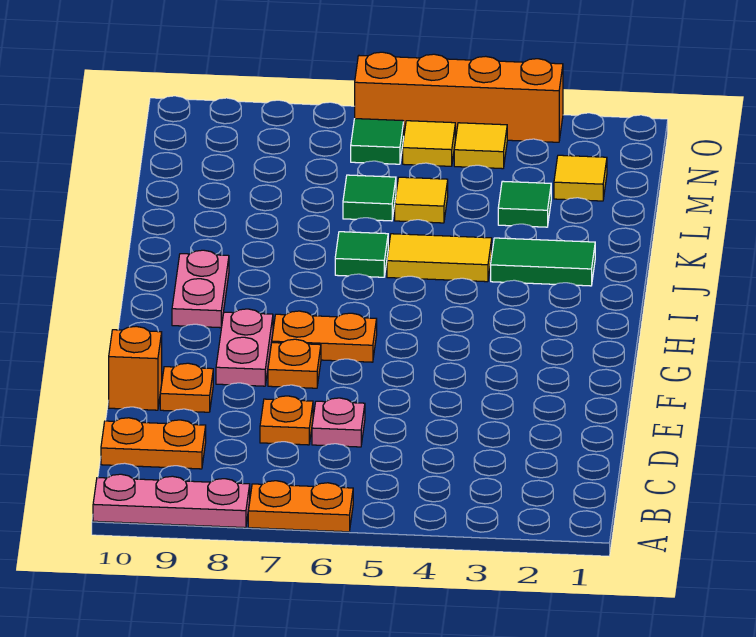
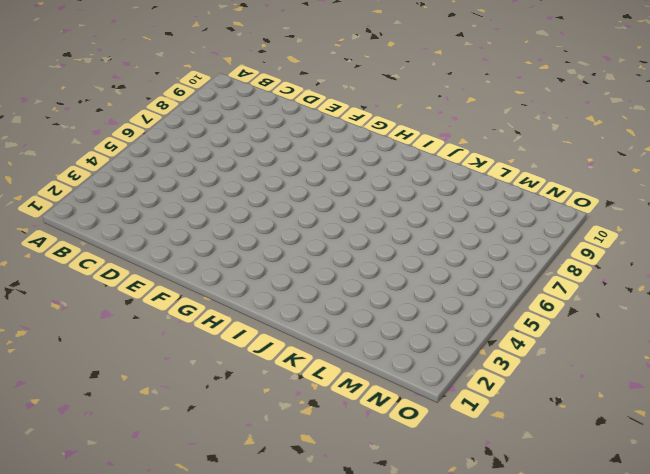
none -> orange plate A6:A7 level 1
none -> pink plate A8:A10 level 1
none -> orange plate C9:C10 level 1

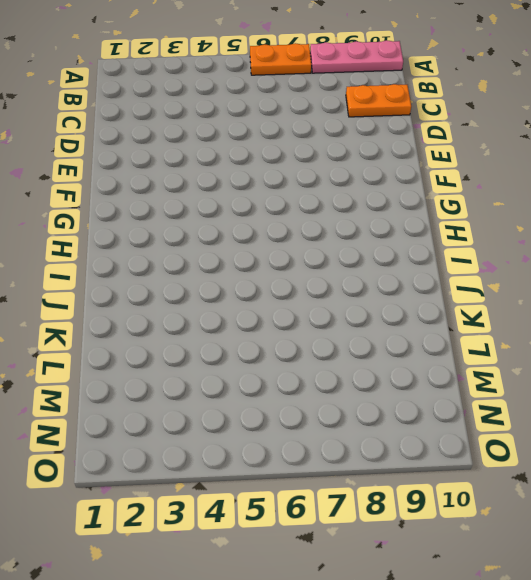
none -> pink plate D6 level 1
none -> orange plate D7 level 1
none -> orange plate E9 level 1

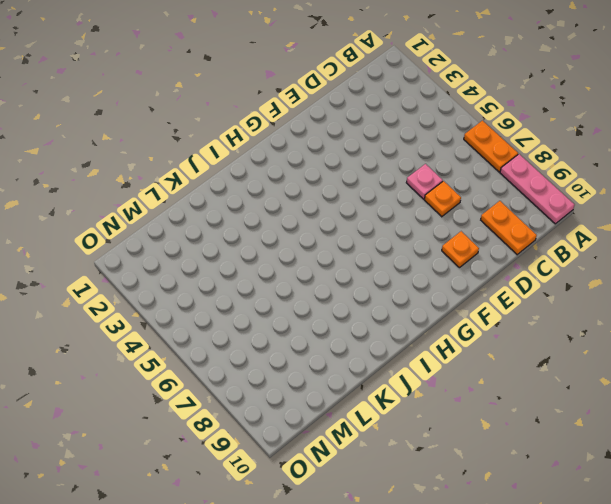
none -> orange brick E10 level 1
none -> orange plate F7 level 1
none -> pink plate F8:G8 level 1

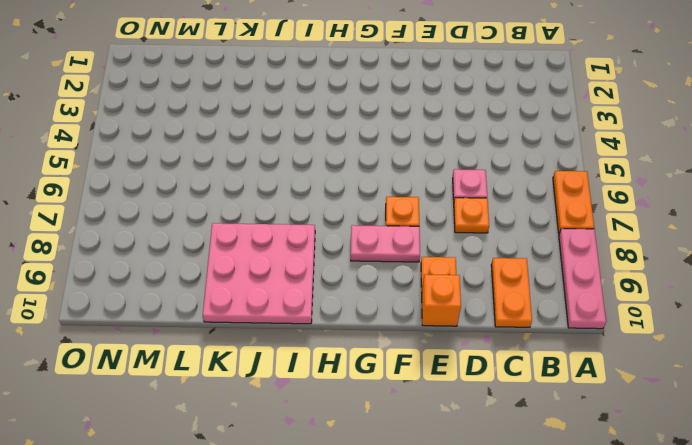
pink plate I8:K10 level 1 -> pink plate H9:I9 level 1
none -> orange plate G6:G7 level 1
none -> green tile J2:J3 level 1
none -> yellow tile J4:J5 level 1

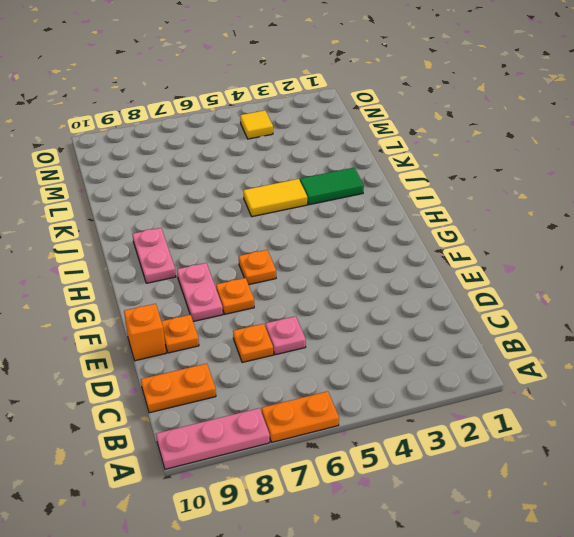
orange plate G6 level 1 -> orange plate G6:G7 level 1
none -> green tile J6 level 1
none -> green tile L3 level 1
none -> yellow tile L5 level 1

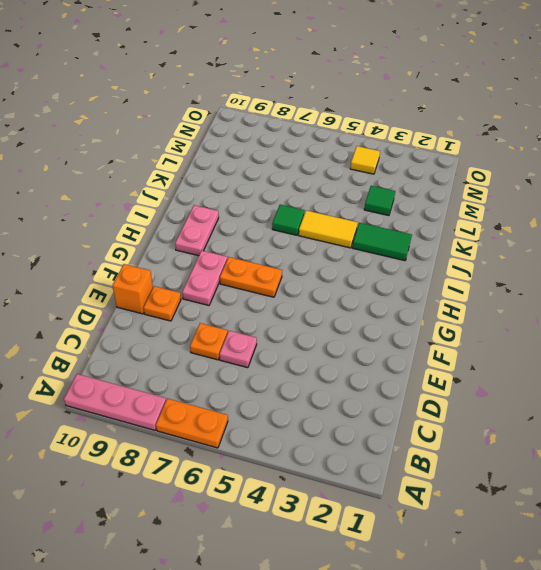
none -> orange plate C9:C10 level 1
none -> orange plate F7 level 1
none -> yellow tile L5 level 1

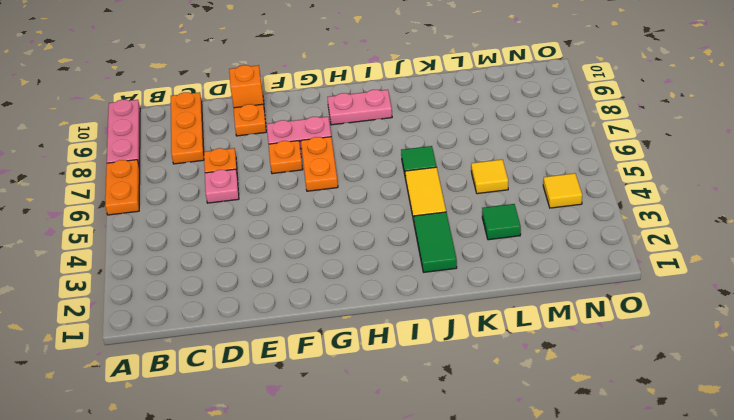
orange plate C8:C10 level 1 -> orange plate C9:C10 level 1
none -> green tile L6 level 1
none -> yellow tile M2 level 1
none -> yellow tile N5 level 1

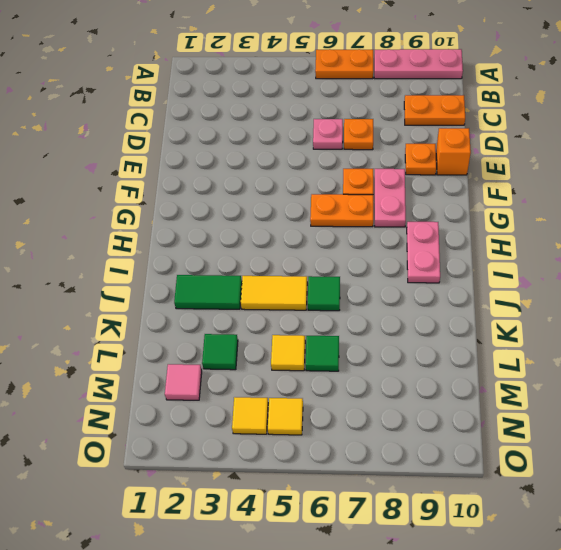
pink tile M2 level 1 -> yellow tile M2 level 1
none -> green tile N6 level 1
none -> orange brick O3:O6 level 1

